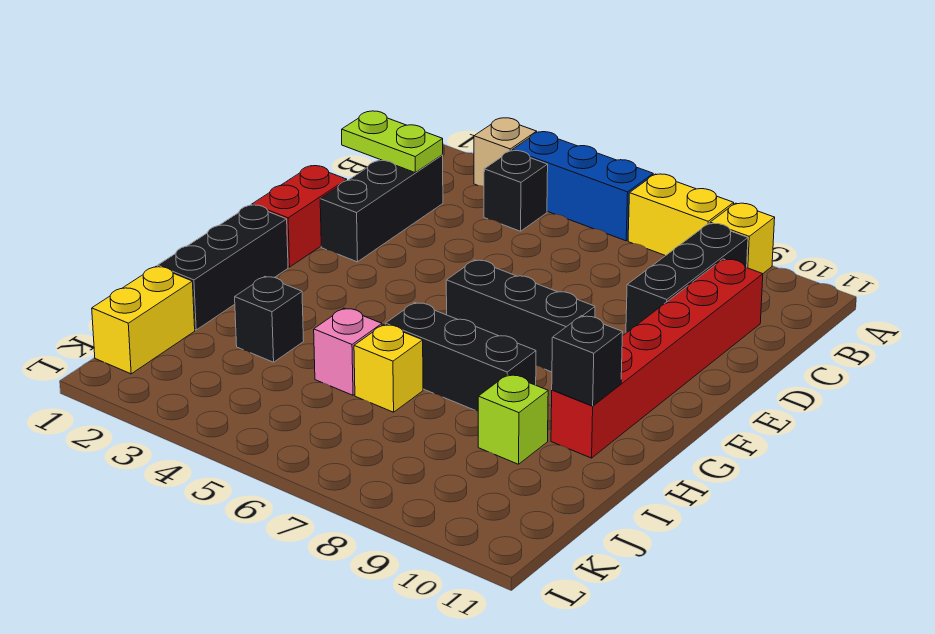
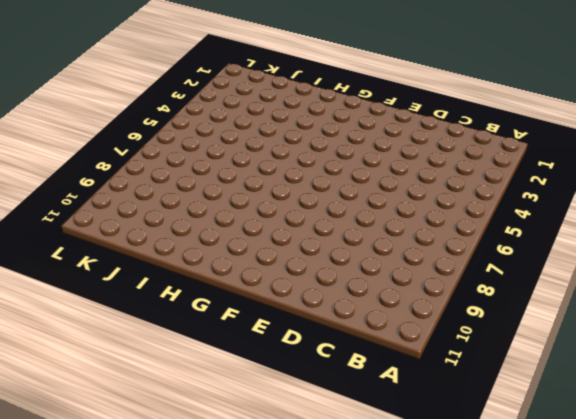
none -> tan brick A3 level 1
none -> blue brick A4:A6 level 1
none -> yellow brick A7:A8 level 1

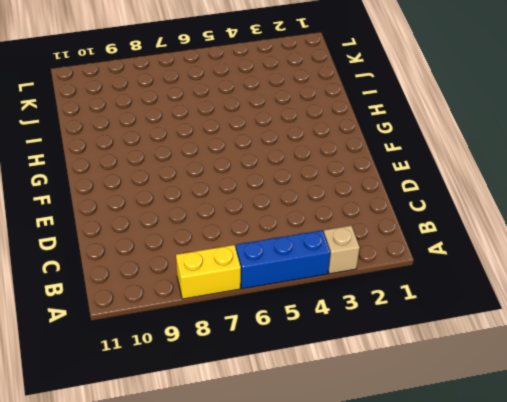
none -> yellow brick A9 level 1
none -> black brick B4 level 1
none -> black brick B9:D9 level 1

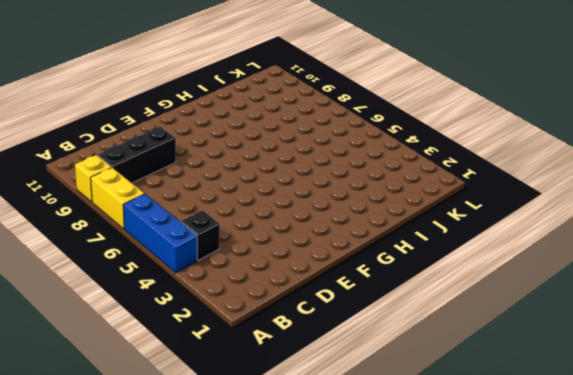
none -> tan brick A3 level 1
none -> black brick C2:E2 level 1
none -> red brick C10:H10 level 1

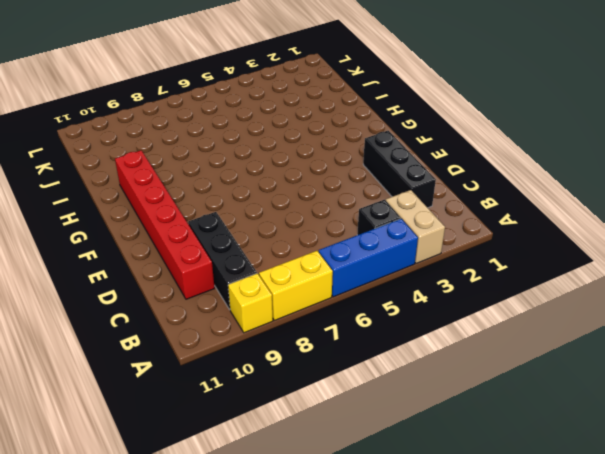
tan brick A3:B3 level 1 -> tan brick A3 level 1
none -> red brick E1:F1 level 1
none -> black brick F6:F8 level 1
none -> black brick G1:I1 level 1

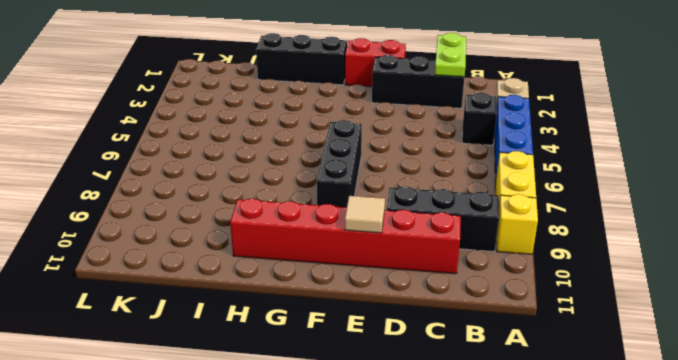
tan tile E10 level 2 -> none
none -> black brick H6:H8 level 1
none -> black brick I3 level 1
none -> pink brick I5 level 1

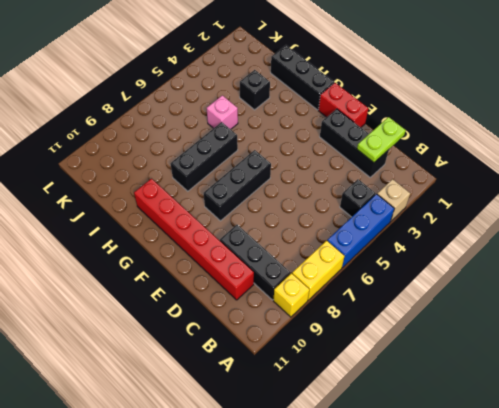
none -> yellow brick I6 level 1
none -> lime brick I9 level 1
none -> yellow brick J1:K1 level 1

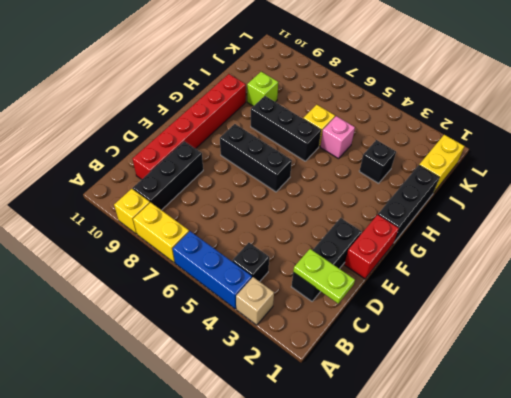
none -> black brick H10 level 2

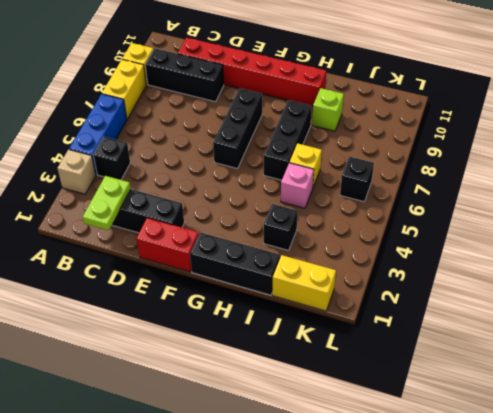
black brick K6 level 1 -> black brick H10 level 2

